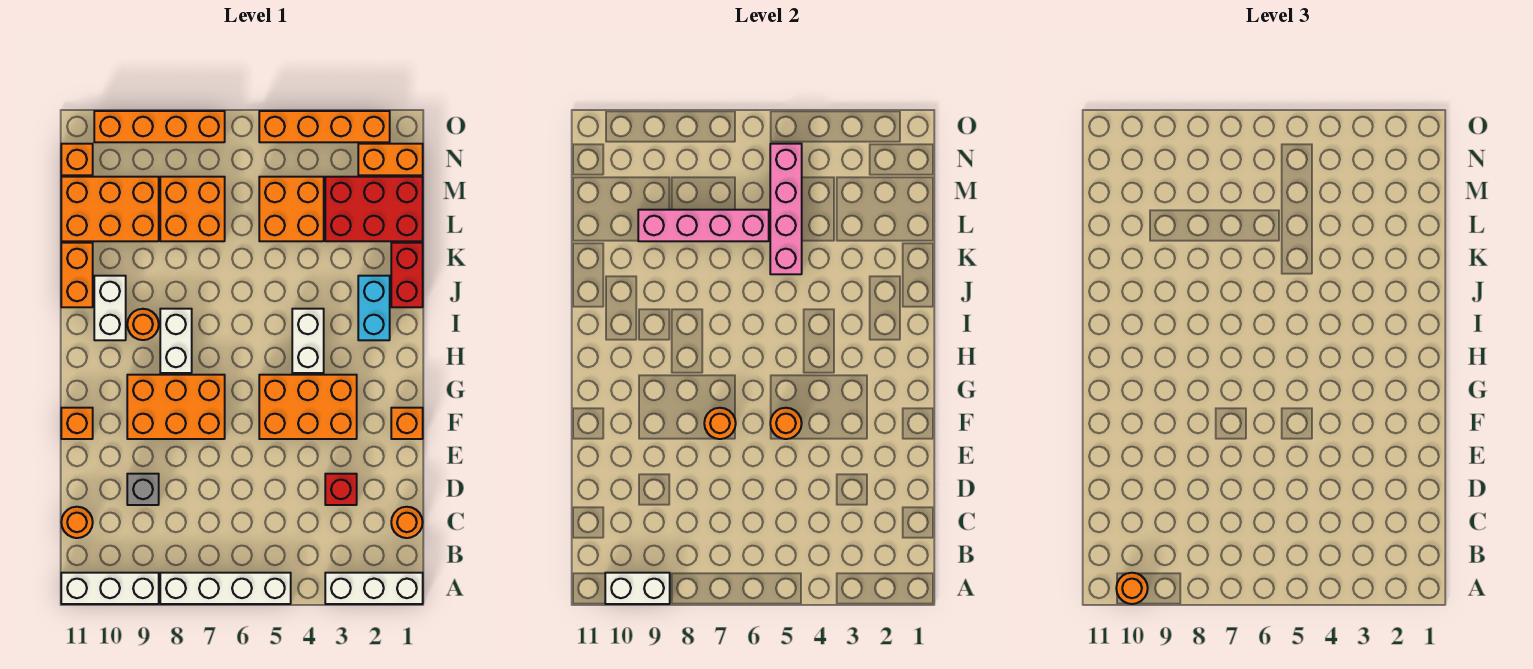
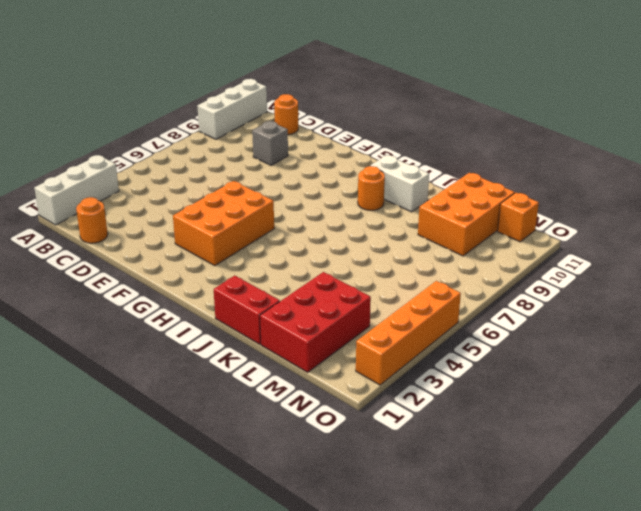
none -> white brick A5:A8 level 1
none -> red brick D3 level 1
none -> orange brick F1 level 1
none -> orange brick F7:G9 level 1

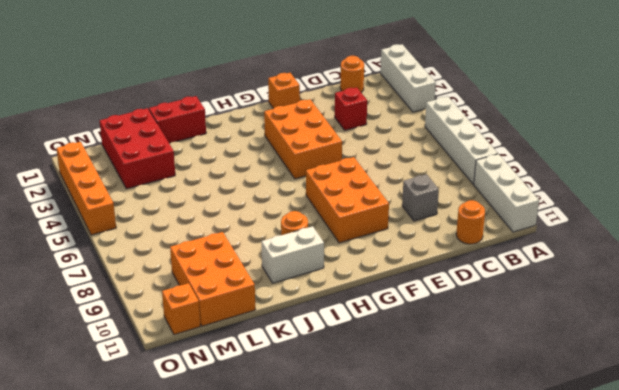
none -> orange brick F11 level 1
none -> white brick H4:I4 level 1
none -> white brick H8:I8 level 1
none -> cyan brick I2:J2 level 1

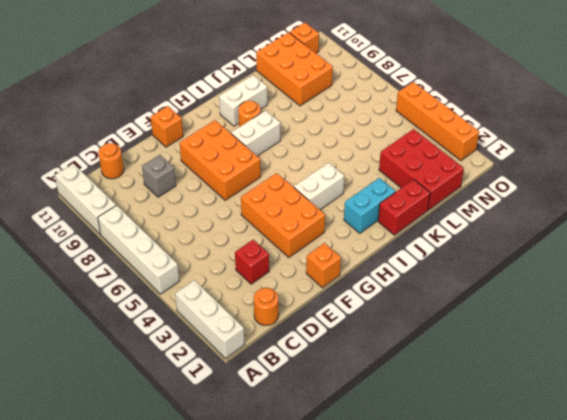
none -> orange brick J11:K11 level 1
none -> orange brick L4:M5 level 1
none -> orange brick L7:M8 level 1
none -> orange brick N1:N2 level 1

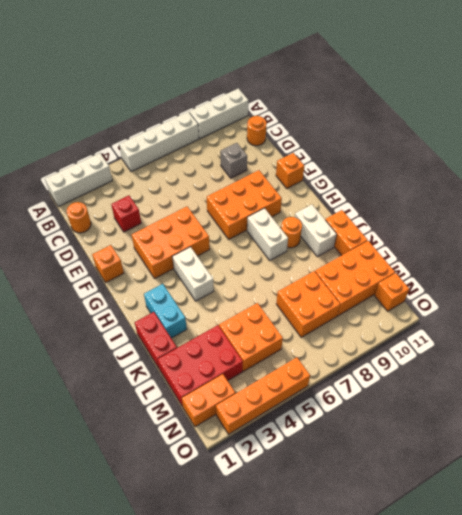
none -> orange brick O7:O10 level 1
none -> white brick A9:A10 level 2
none -> orange round brick F5 level 2
none -> orange round brick F7 level 2

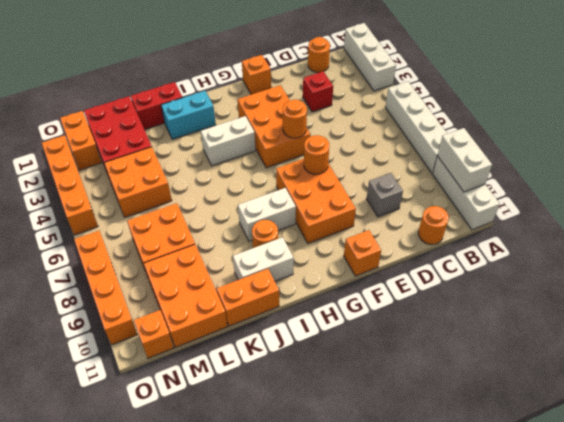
none -> pink brick K5:N5 level 2
none -> pink brick L6:L9 level 2
none -> orange round brick A10 level 3

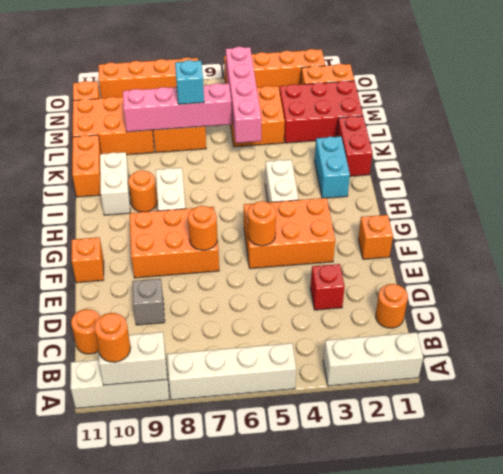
cyan brick L7 level 3 -> none

